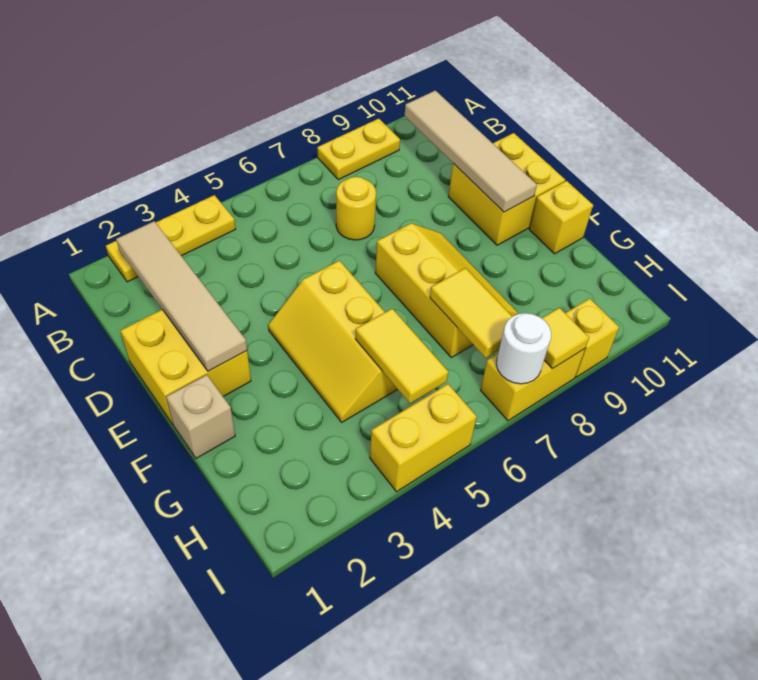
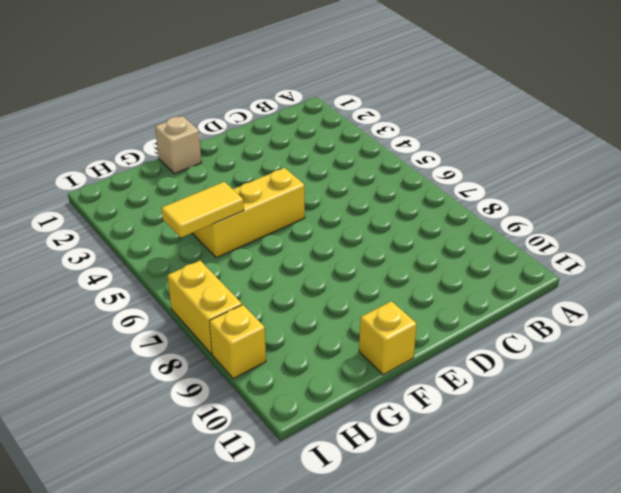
none -> yellow plate A2:A4 level 1
none -> yellow plate A8:A9 level 1
none -> yellow round brick C7 level 1

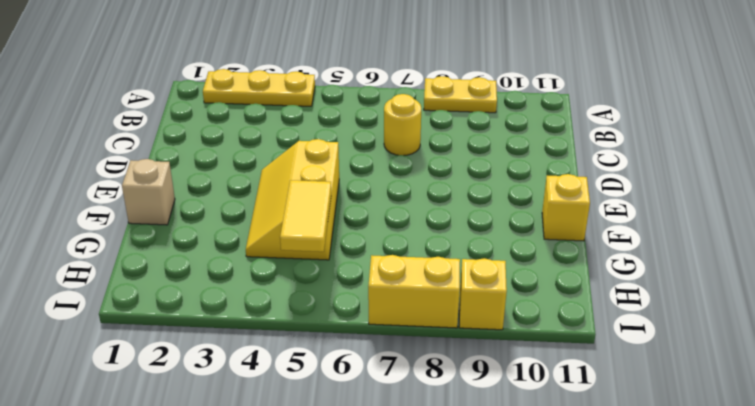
none -> yellow brick D1:E2 level 1
none -> yellow brick D10:E11 level 1
none -> yellow slope E7:G8 level 1 top 7

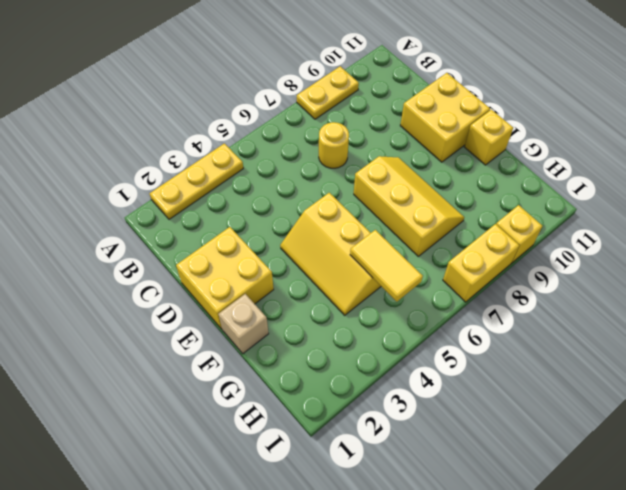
none -> yellow brick I4:I5 level 1
none -> tan tile B2:E2 level 2
none -> tan tile B10:E10 level 2

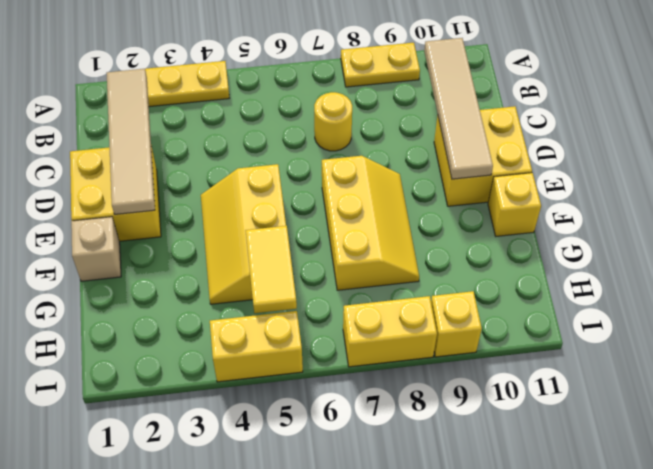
none -> yellow tile G7:H7 level 2
none -> white round brick I7 level 2
none -> yellow tile I8 level 2

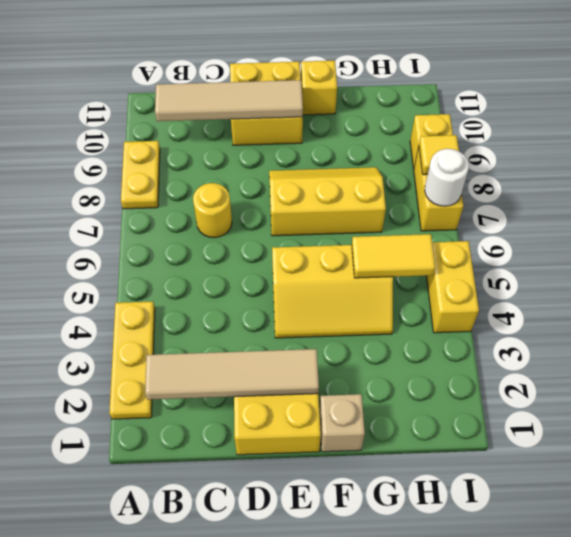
none -> yellow tile G7:H7 level 2

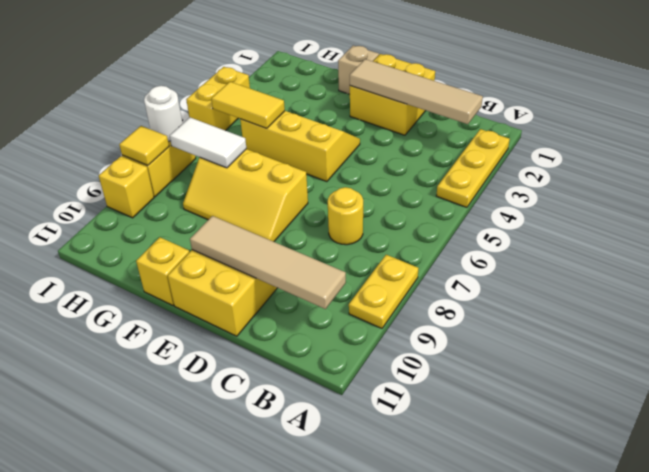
white tile G7:H7 level 2 -> yellow tile G7:H7 level 2

